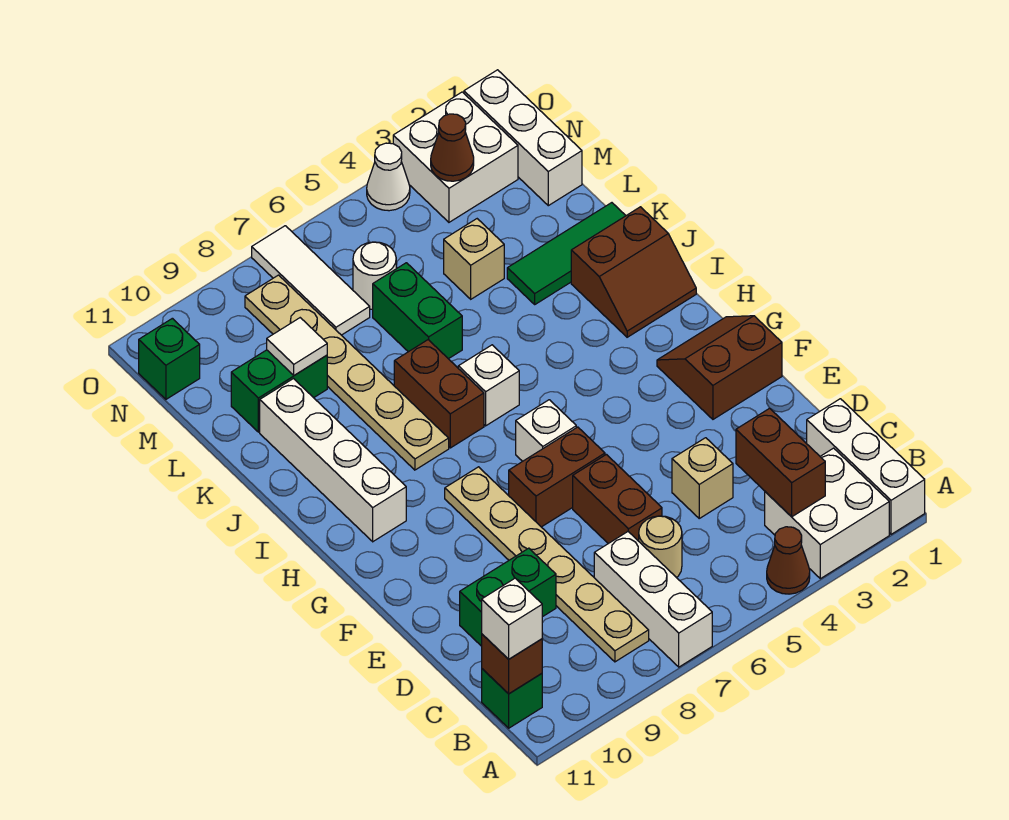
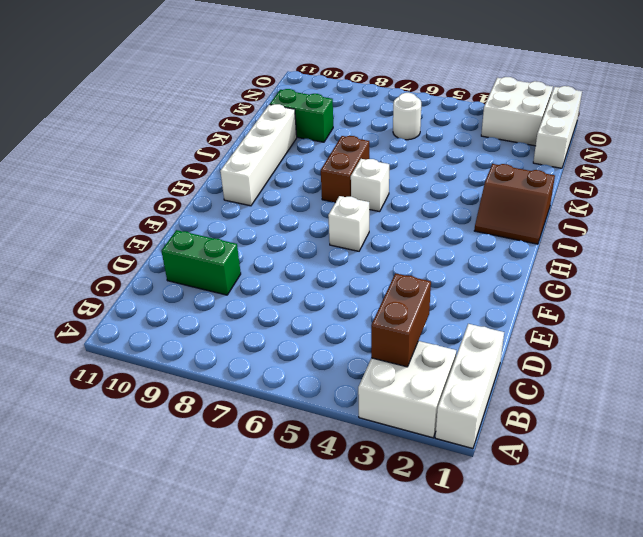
none -> brown cone A4 level 1
none -> white brick A7:C7 level 1
none -> tan plate B8:G8 level 1
none -> green brick B11 level 1

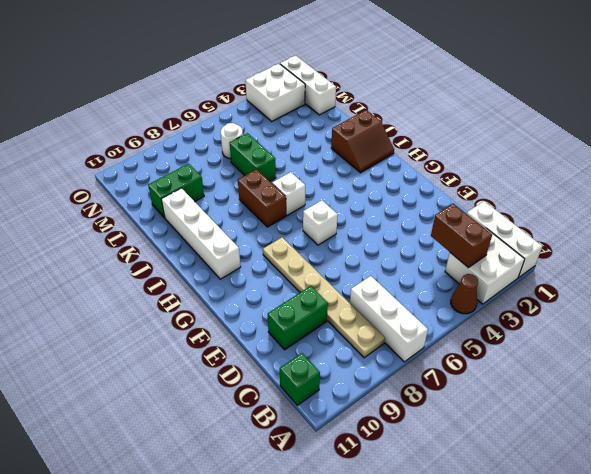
none -> tan round brick C6 level 1
none -> tan brick D4 level 1
none -> brown brick D6:E6 level 1
none -> brown slope F1:G2 level 1 top F

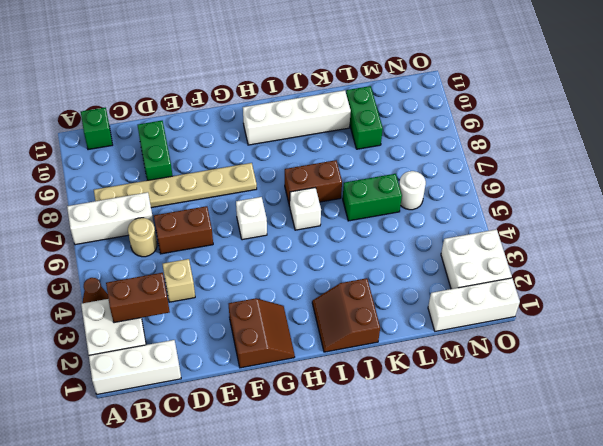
none -> brown brick F6:F7 level 1
none -> tan plate I8:N8 level 1
none -> green tile K1:K3 level 1
none -> tan brick L4 level 1

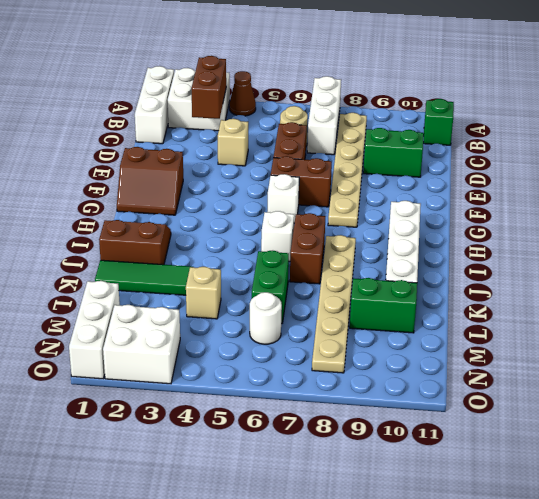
none -> white tile M7:O7 level 1
none -> green brick N11 level 1
none -> white cone O4 level 1
none -> brown brick B11 level 2

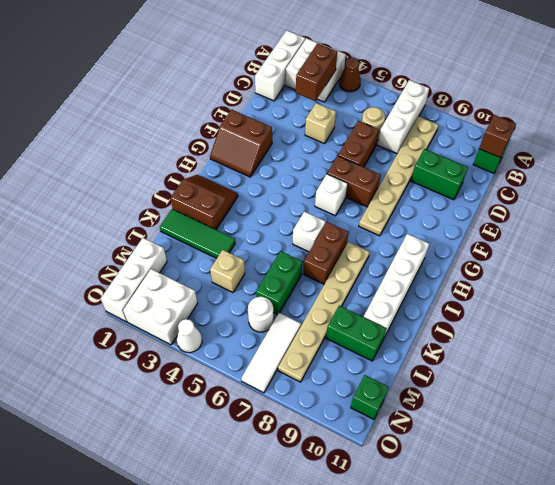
none -> white tile L9 level 2
none -> brown cone N3 level 2
none -> white brick B11 level 3

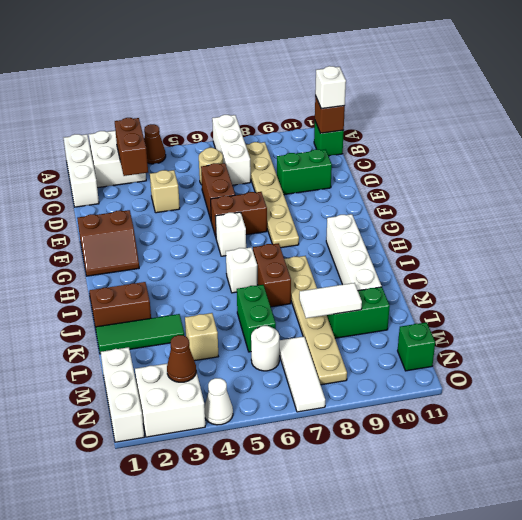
white tile L8:L9 level 2 -> white tile L9 level 2

